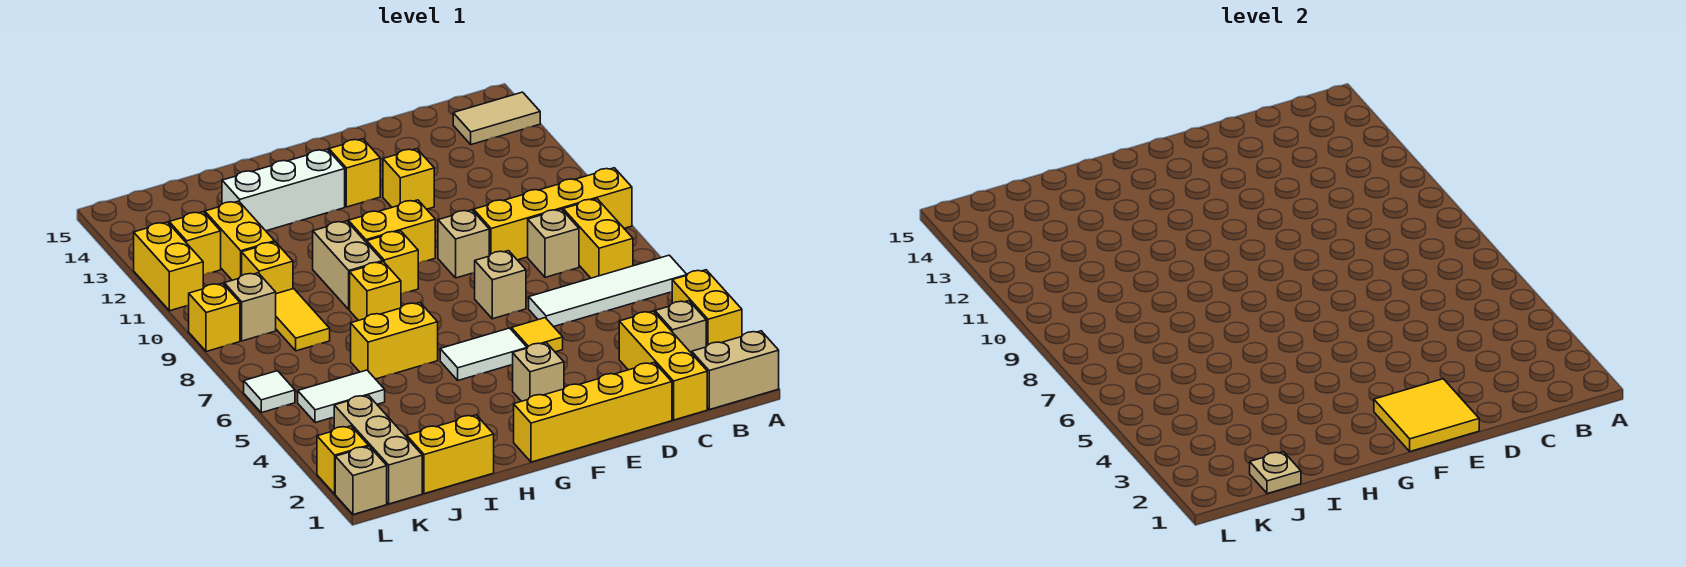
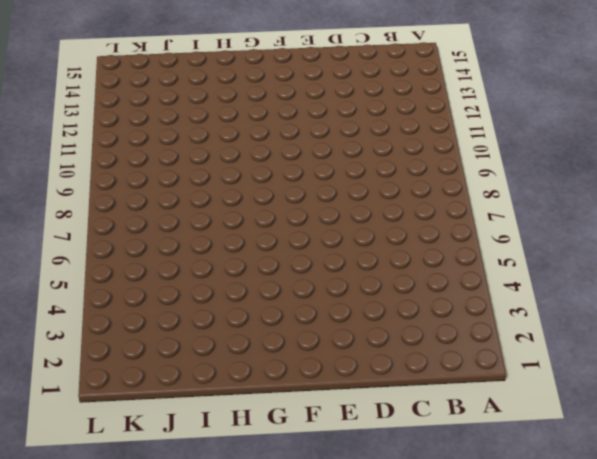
none -> tan brick A1:B1 level 1
none -> yellow brick A3:A4 level 1
none -> white tile A6:D6 level 1
none -> yellow brick A9:D9 level 1

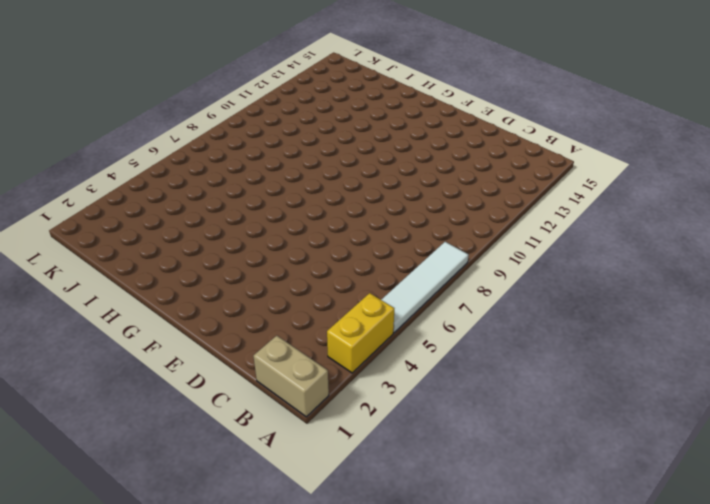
white tile A5:A8 level 1 -> white tile A6:D6 level 1
none -> yellow brick A9:D9 level 1
none -> tan tile A14:B14 level 1
none -> tan brick B3 level 1
none -> yellow brick B7:B8 level 1

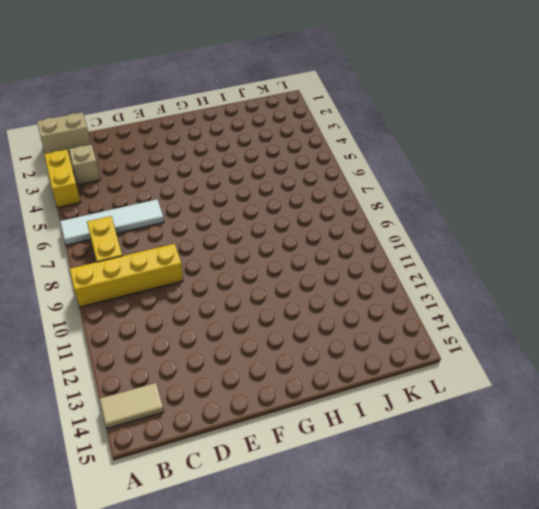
none -> yellow brick C1:C3 level 1
none -> tan brick C8 level 1
none -> yellow brick D1:G1 level 1
none -> yellow tile E5 level 1

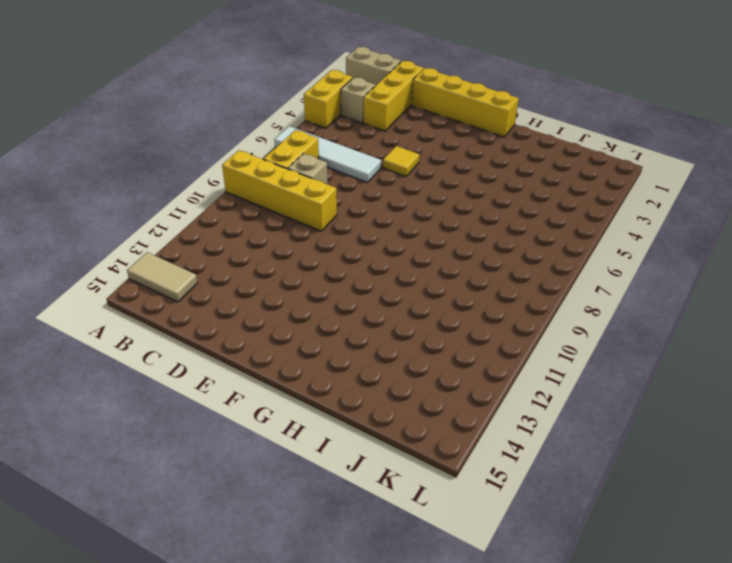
none -> tan brick E7 level 1
none -> tan brick E9 level 1
none -> yellow brick E12 level 1
none -> tan brick F3 level 1

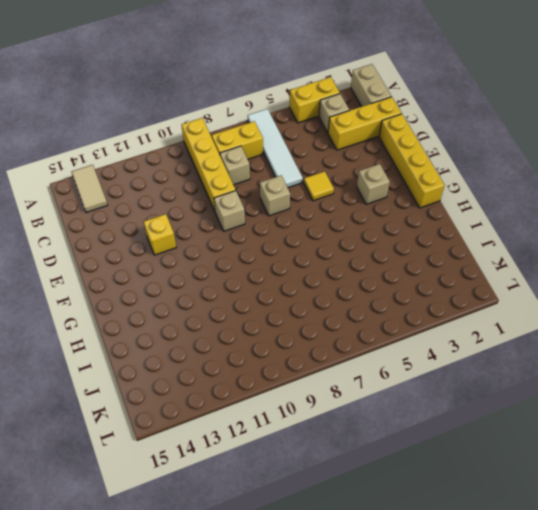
none -> white tile F5:G5 level 1
none -> yellow brick F10:G10 level 1
none -> yellow brick F13 level 1
none -> yellow brick G9 level 1

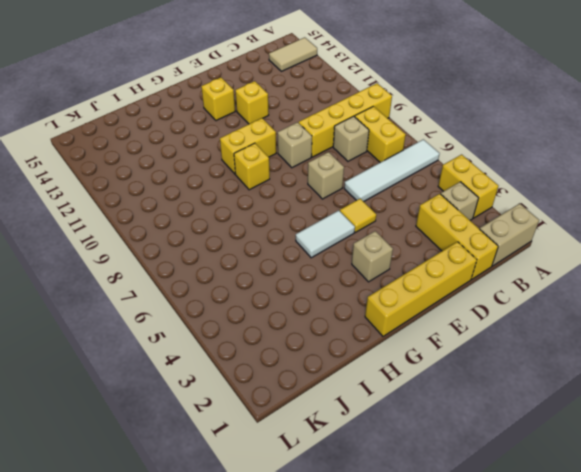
none -> white brick G13:I13 level 1
none -> yellow brick H6:I6 level 1
none -> yellow brick H8 level 1
none -> tan brick H9:H10 level 1

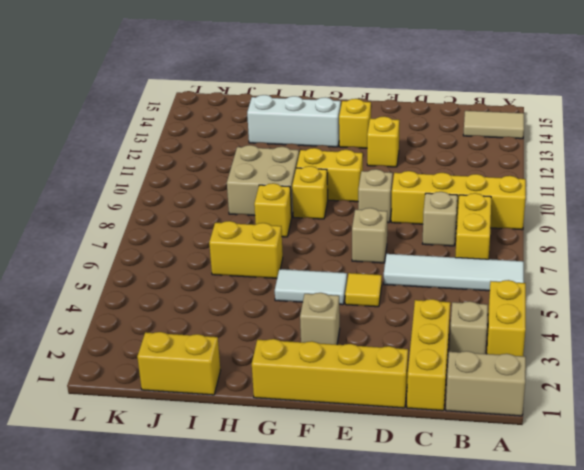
tan brick H9:I10 level 1 -> tan brick H9:H10 level 1
none -> white tile J5:K5 level 1
none -> yellow tile J8:J9 level 1
none -> yellow brick J10 level 1
none -> yellow brick J11:J12 level 1

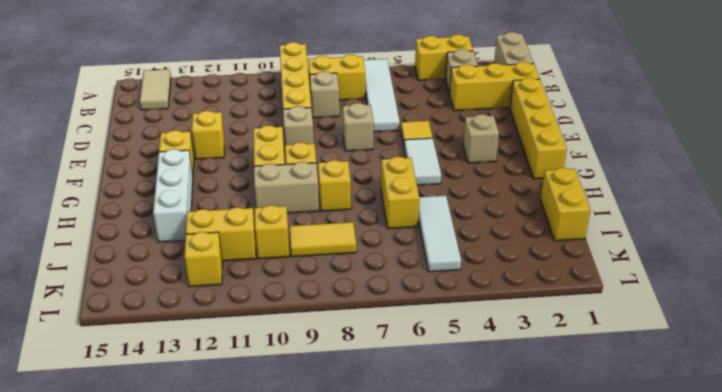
white tile I5:K5 level 1 -> white tile J5:K5 level 1
none -> tan brick K1:K3 level 1
none -> tan brick K9 level 1
none -> tan brick L1 level 1
none -> yellow brick L2 level 1

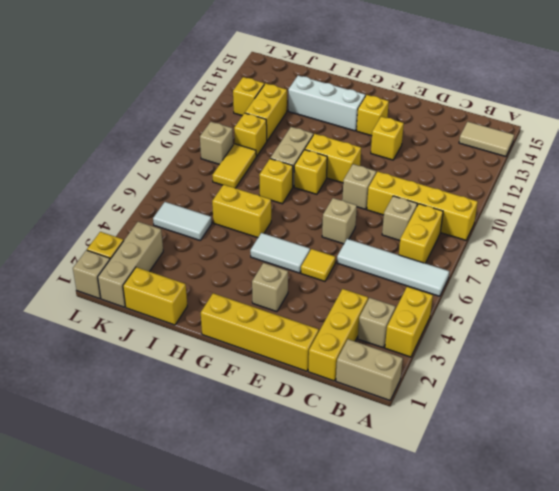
none -> white tile L6 level 1
none -> yellow brick L9 level 1
none -> yellow brick L11:L12 level 1
none -> yellow tile E1:F2 level 2

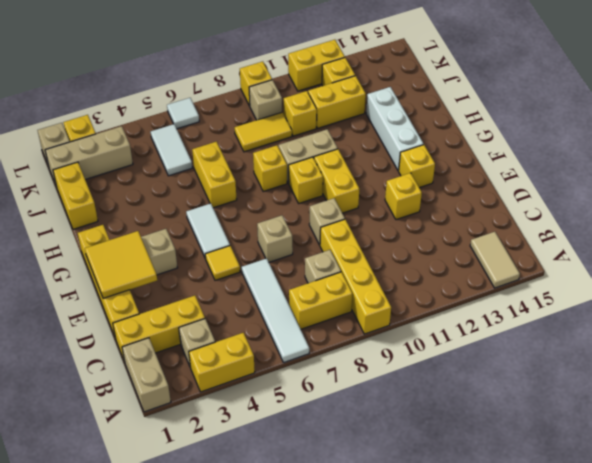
none -> tan plate J1 level 2

